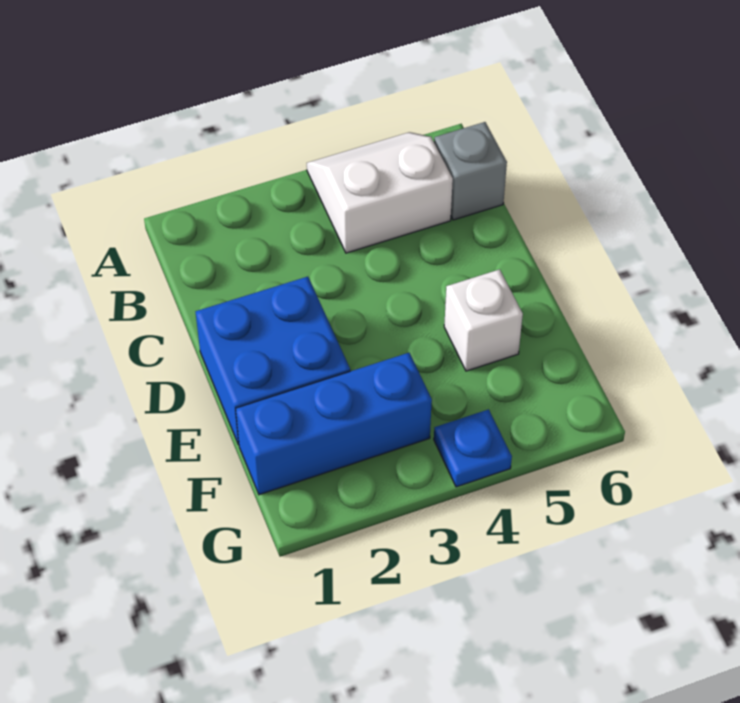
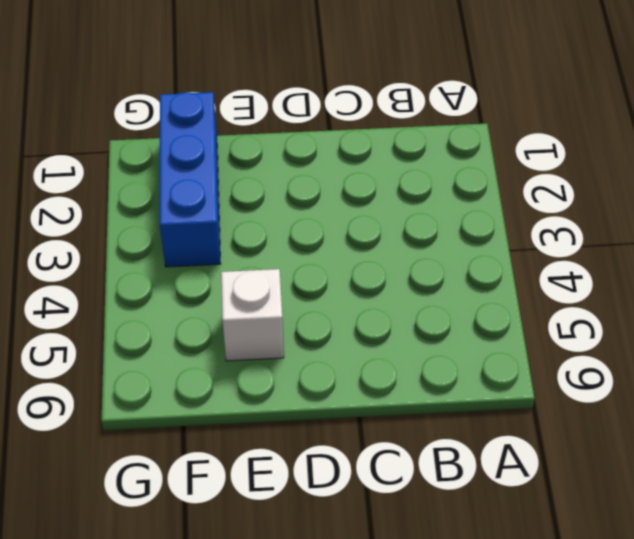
none -> white slope A4:B5 level 1 top B
none -> grey brick B6 level 1

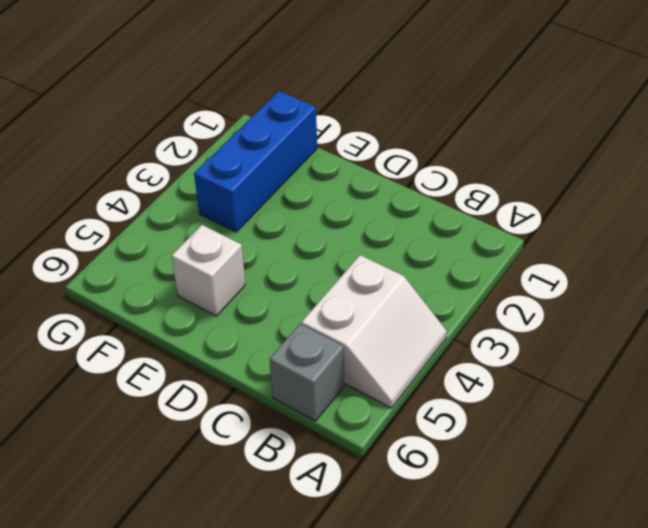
none -> blue brick D1:E2 level 1
none -> blue plate G4 level 1

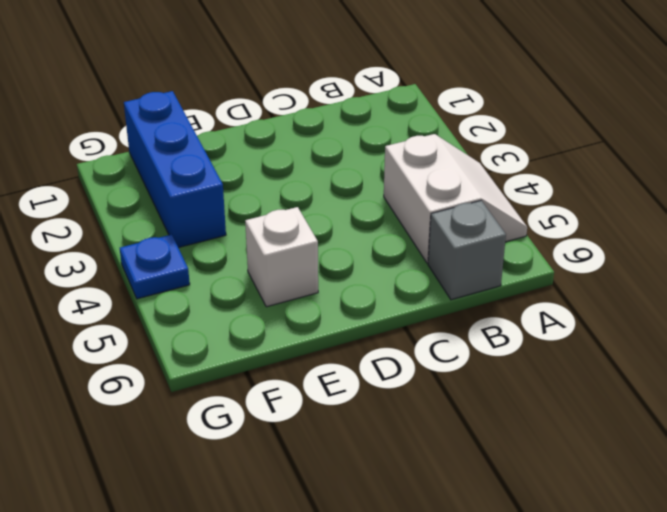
none -> blue brick D1:E2 level 1

